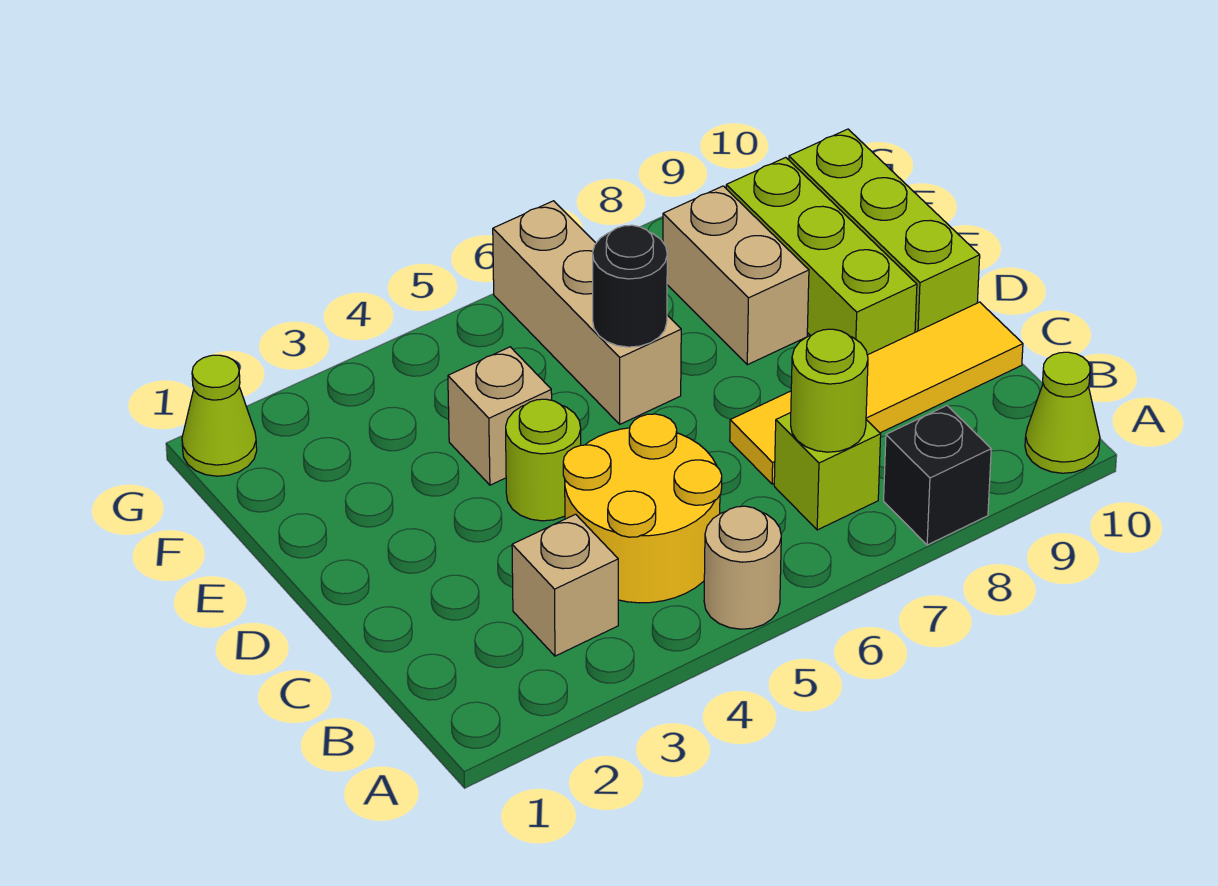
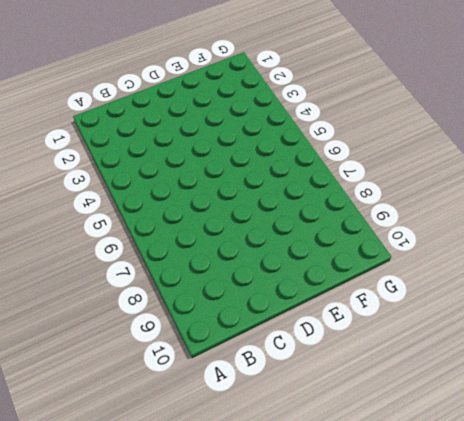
none -> tan round brick A5 level 1
none -> black brick A8 level 1
none -> lime cone A10 level 1

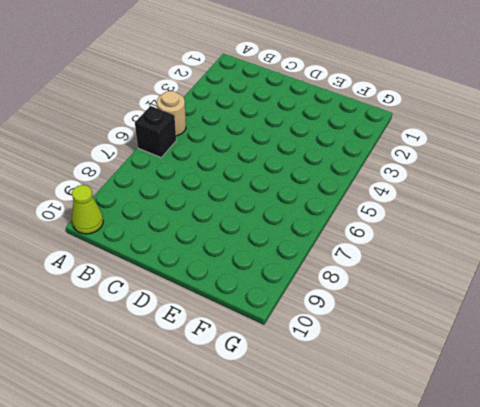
black brick A6 level 1 -> black brick A8 level 1
none -> tan brick B3 level 1
none -> yellow round brick B4:C5 level 1
none -> lime brick B7 level 1

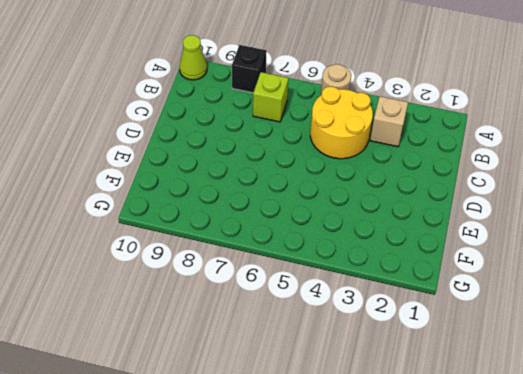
none -> yellow tile C7:C10 level 1
none -> lime round brick D4 level 1
none -> lime brick D9:F9 level 1

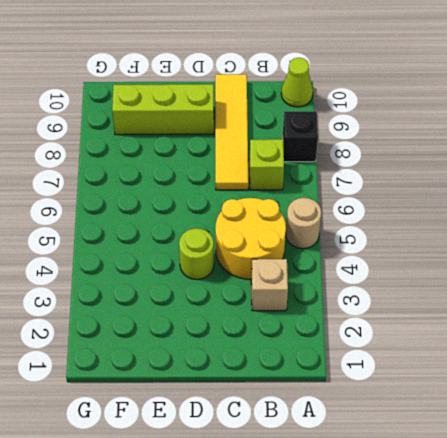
none -> lime brick D10:F10 level 1
none -> tan brick E4 level 1
none -> tan brick E6:G6 level 1

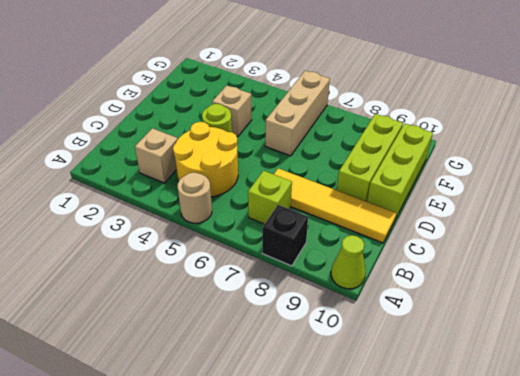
none -> tan brick E8:F8 level 1
none -> lime cone G1 level 1
none -> lime round brick B7 level 2

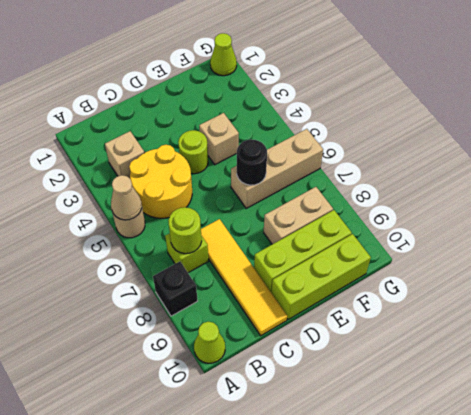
tan cone A5 level 2 -> none

